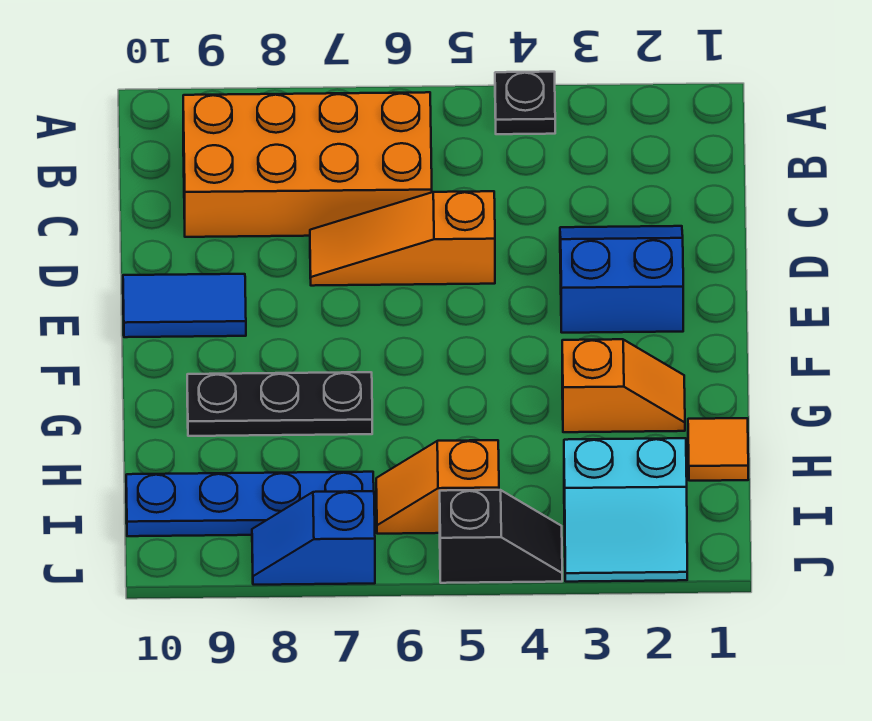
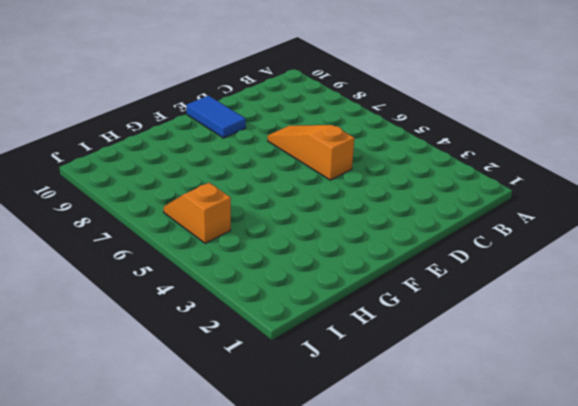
none -> black plate A4 level 1
none -> orange brick B6:C9 level 1
none -> blue slope D2:E3 level 1 top E

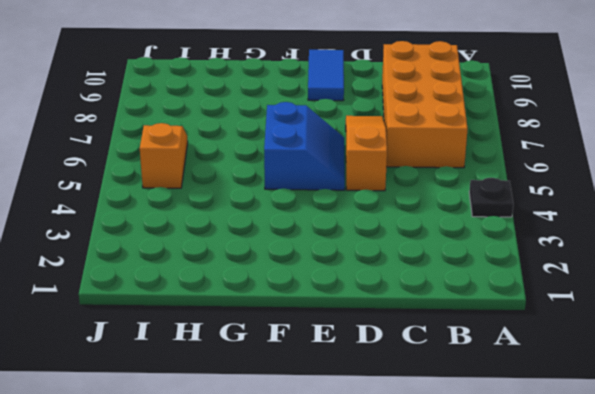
blue slope E5:F6 level 1 top F -> blue slope D2:E3 level 1 top E
none -> orange slope G2:G3 level 1 top 3
none -> black plate G7:G9 level 1
none -> orange tile H1 level 1

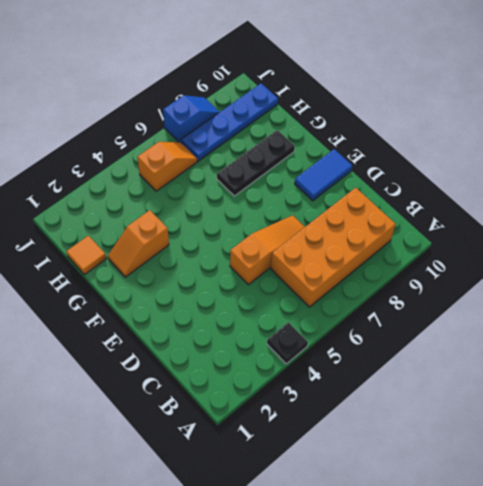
none -> blue slope D2:E3 level 1 top E
none -> cyan slope I2:J3 level 1 top I
none -> black slope J4:J5 level 1 top 5

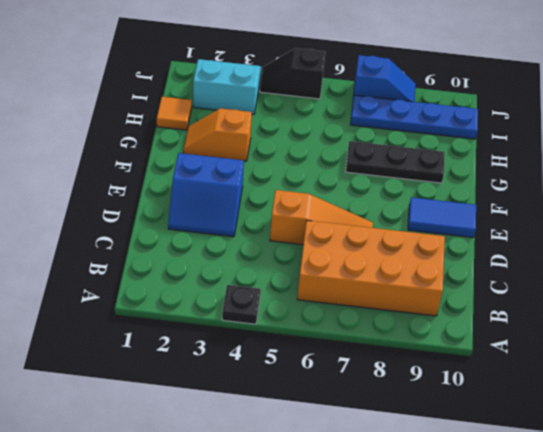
none -> orange slope I5:I6 level 1 top 5

